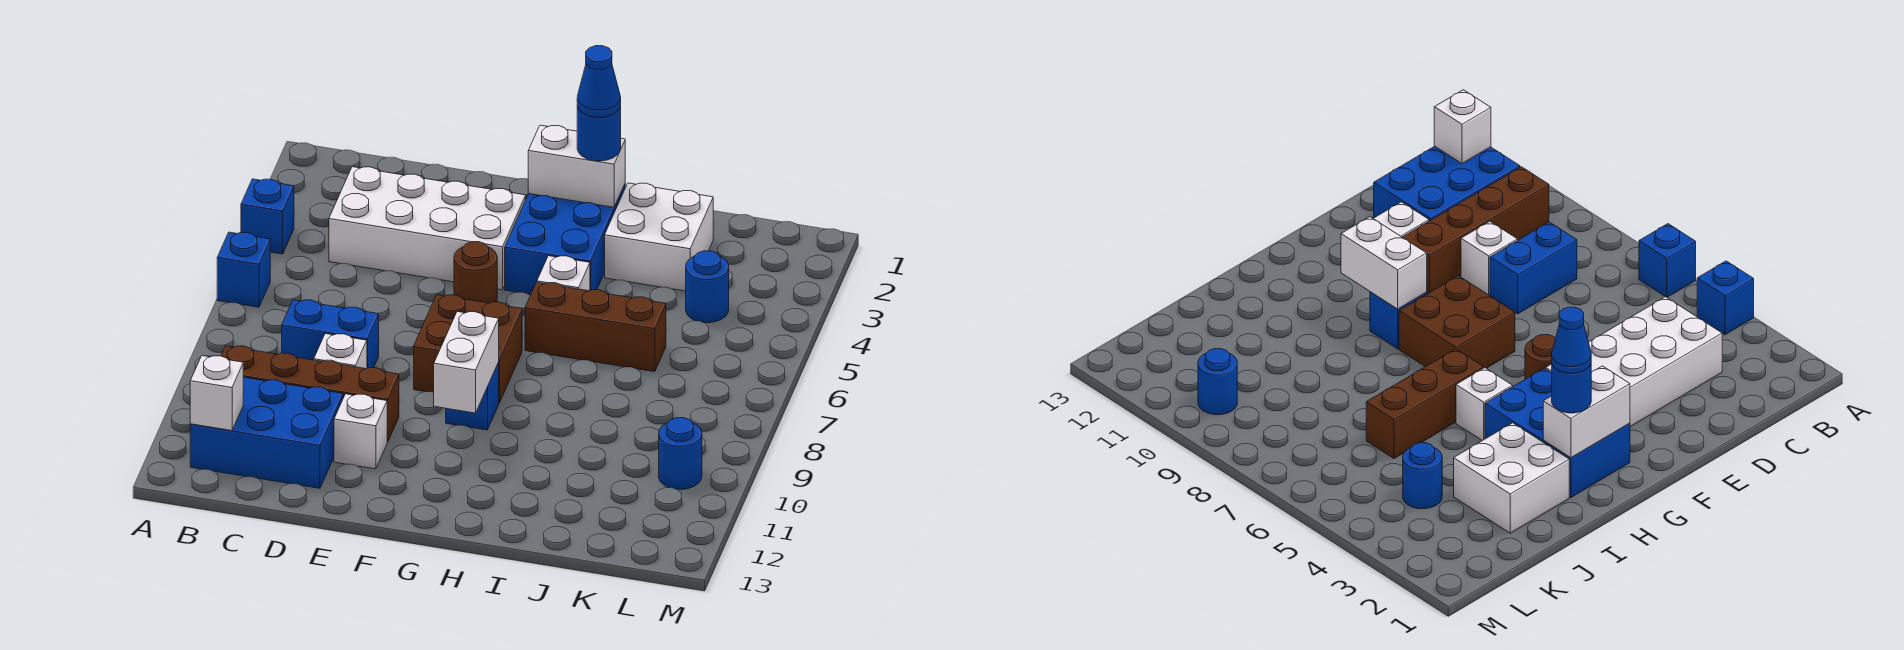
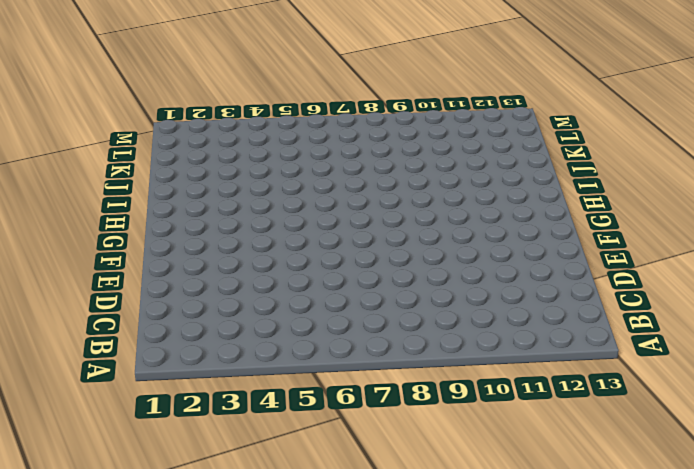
none -> blue brick A4 level 1
none -> blue brick A6 level 1
none -> brown brick B10:E10 level 1

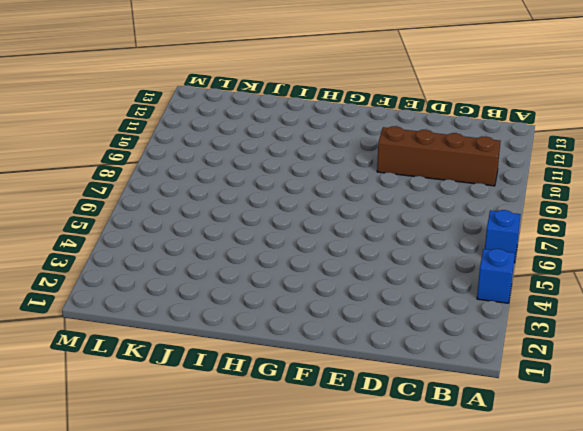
none -> blue brick B11:D12 level 1
none -> white brick C3:F4 level 1
none -> blue brick C8:D8 level 1

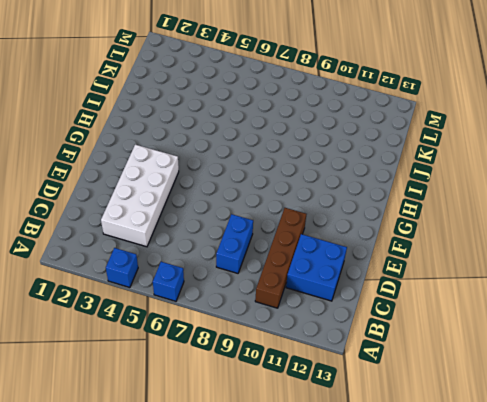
blue brick C11:D12 level 1 -> blue brick B11:D12 level 1
none -> white brick D9 level 1
none -> white brick E11 level 1
none -> brown round brick F5 level 1

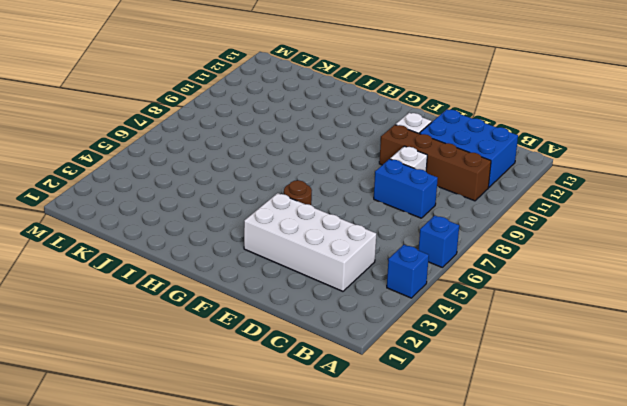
none -> brown brick F7:G8 level 1
none -> blue brick G2:H4 level 1
none -> blue brick G9 level 1

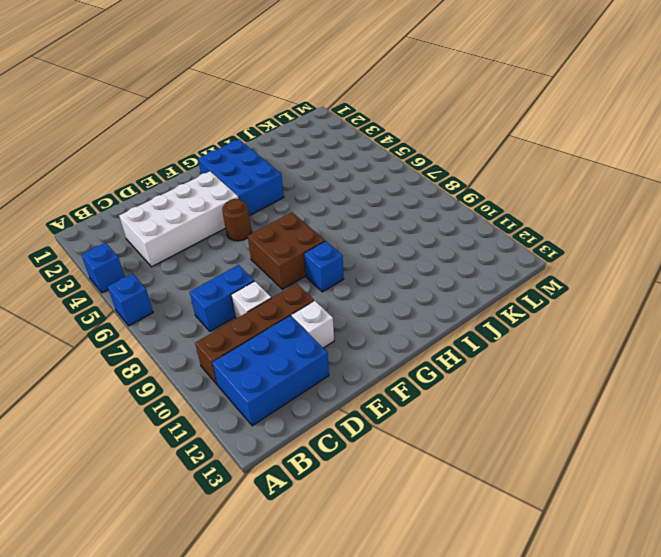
none -> white brick H5 level 1
none -> brown brick H6:J6 level 1
none -> white brick I2:J3 level 1

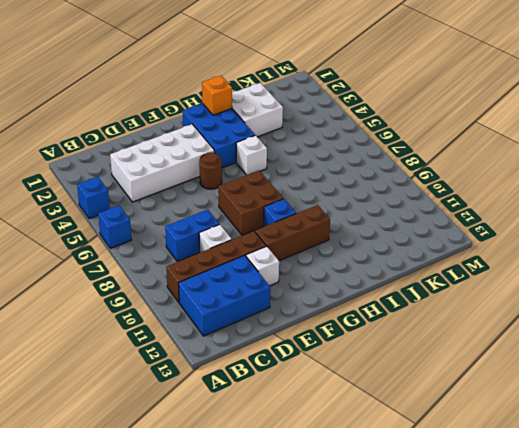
brown brick F10:H10 level 1 -> brown brick H6:J6 level 1
orange brick H2 level 2 -> white brick G2:H2 level 2
none -> blue round brick K4 level 1
none -> blue round brick L10 level 1
none -> white brick B12 level 2

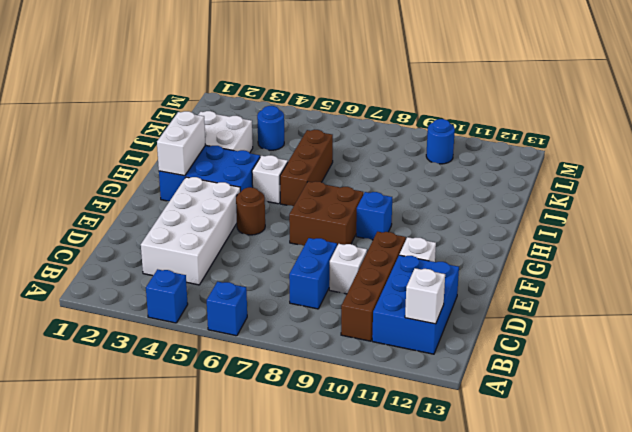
none -> white brick G9:G10 level 2
none -> blue round brick H2 level 3
none -> blue cone H2 level 4

